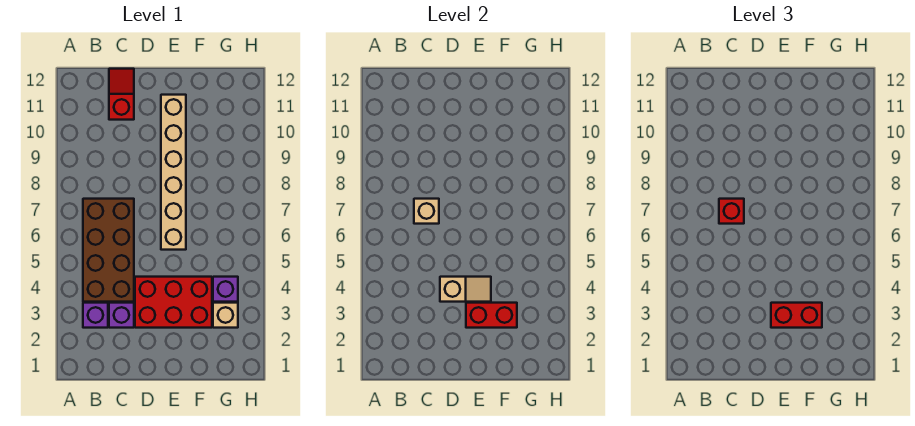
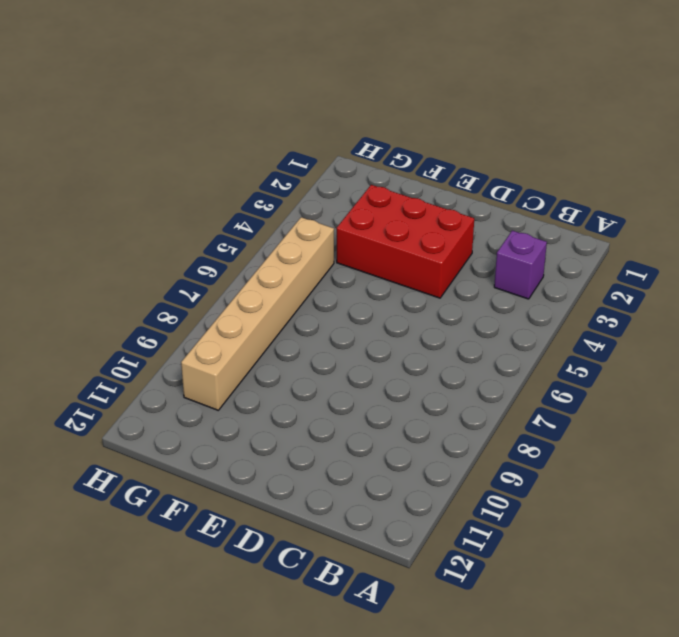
tan brick G5:G10 level 1 -> tan brick E6:E11 level 1
none -> brown brick B4:C7 level 1
none -> purple brick C3 level 1
none -> red slope C11:C12 level 1 top 11

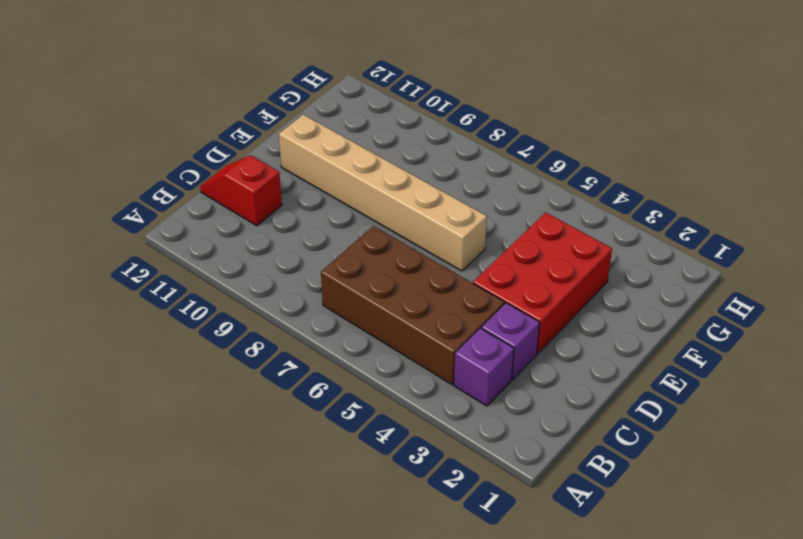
none -> tan brick G3 level 1
none -> purple brick G4 level 1
none -> tan brick C7 level 2

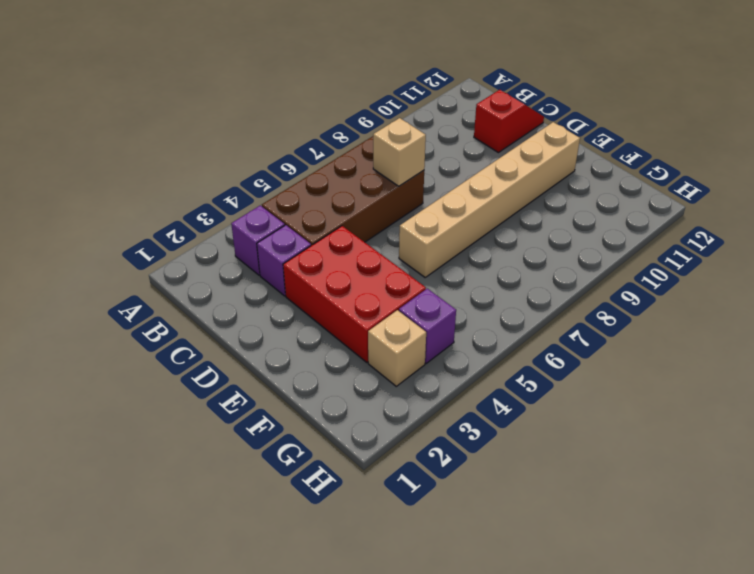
none -> tan slope D4:E4 level 2 top D
none -> red brick E3:F3 level 2
none -> red brick C7 level 3

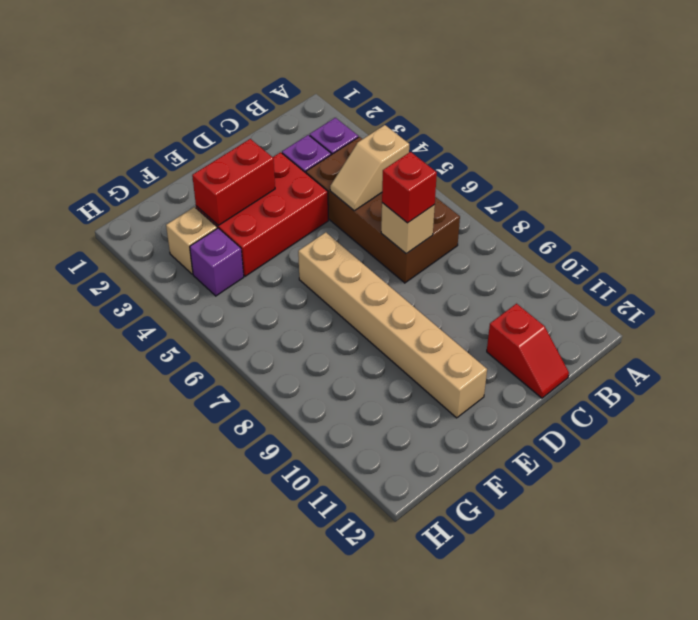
tan slope B5:C5 level 2 top B -> tan slope D4:E4 level 2 top D
none -> red brick E3:F3 level 3

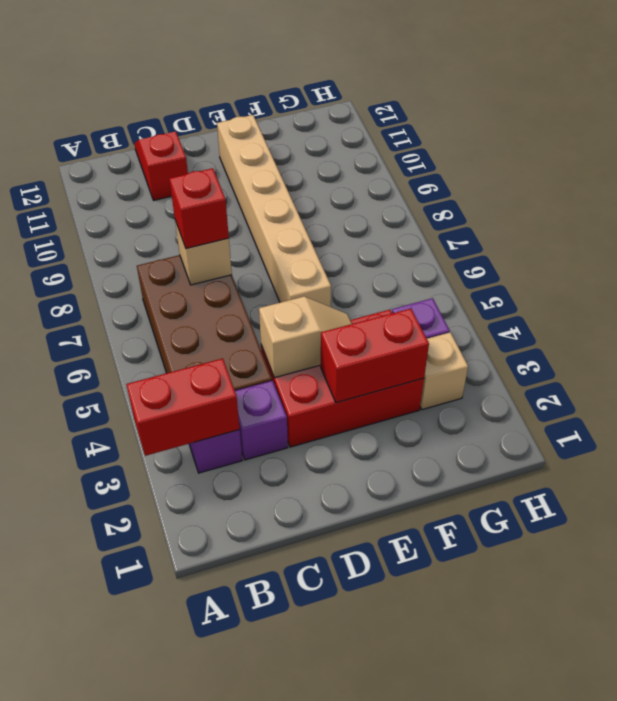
red brick A3:B3 level 2 -> red brick E3:F3 level 3

